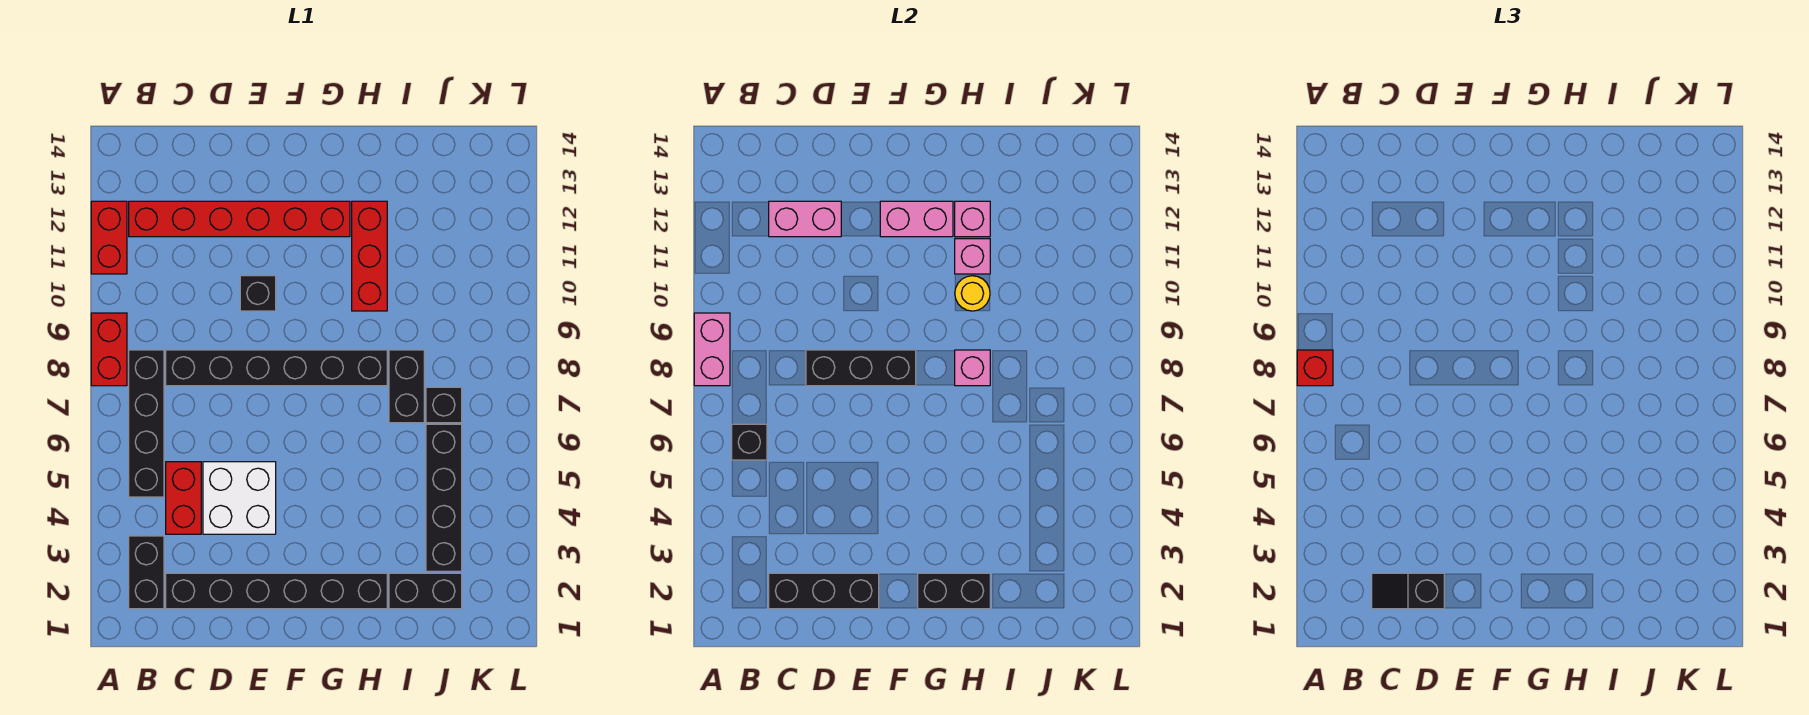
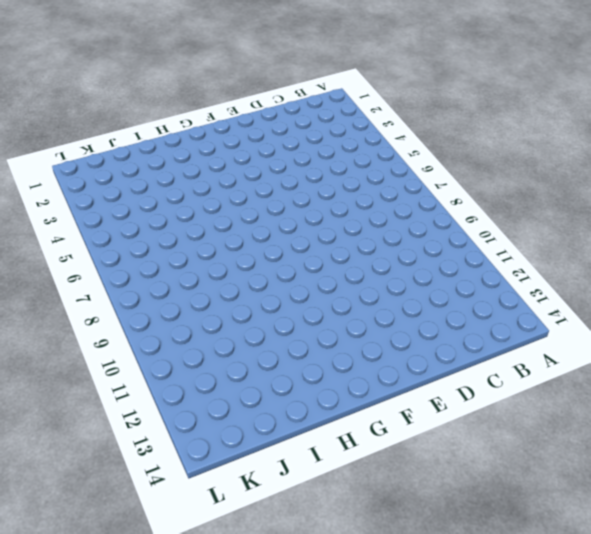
none -> red brick A8:A9 level 1
none -> red brick A11:A12 level 1
none -> black brick B2:B3 level 1

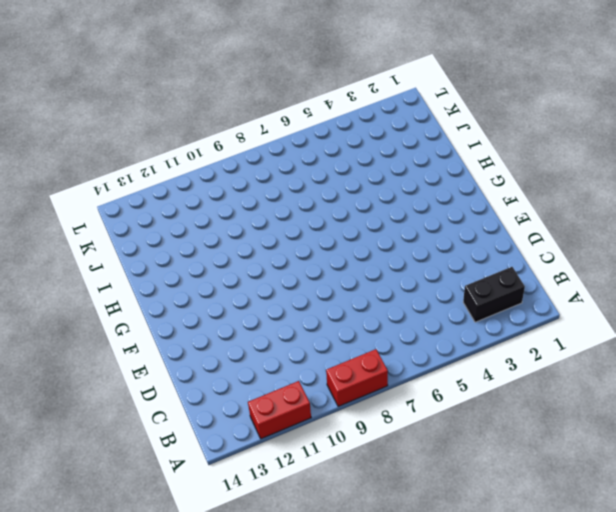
none -> black brick B5:B8 level 1
none -> red brick B12:G12 level 1
none -> black brick C2:H2 level 1

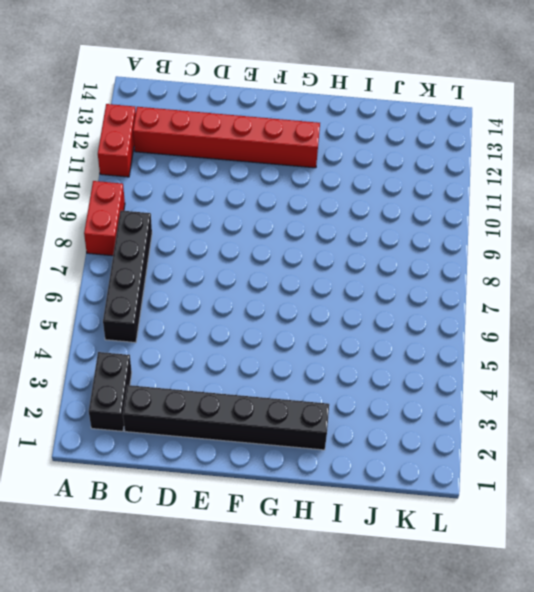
none -> red brick C4:C5 level 1
none -> black brick C8:H8 level 1
none -> white brick D4:E5 level 1

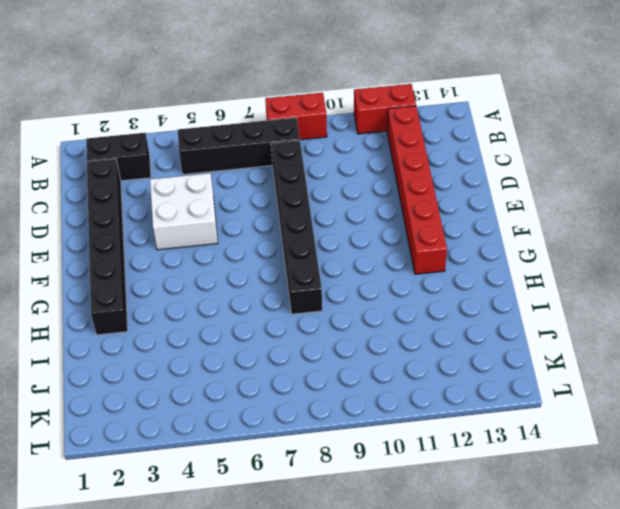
none -> red brick C4:C5 level 1
none -> black brick E10 level 1
none -> red brick H10:H12 level 1

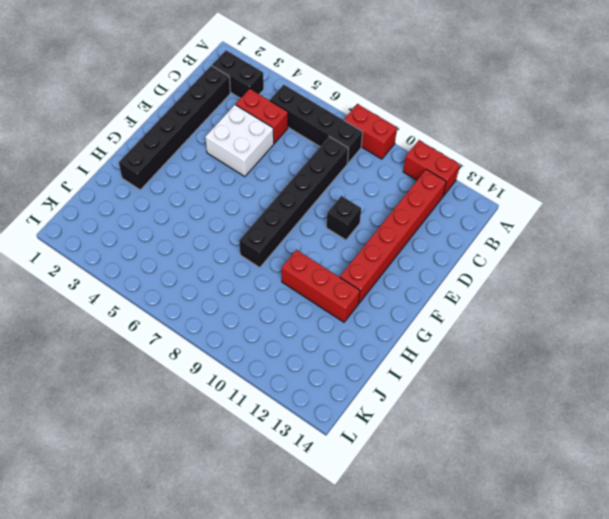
none -> black brick I2:J2 level 1
none -> black brick I7:I8 level 1
none -> black brick J3:J6 level 1

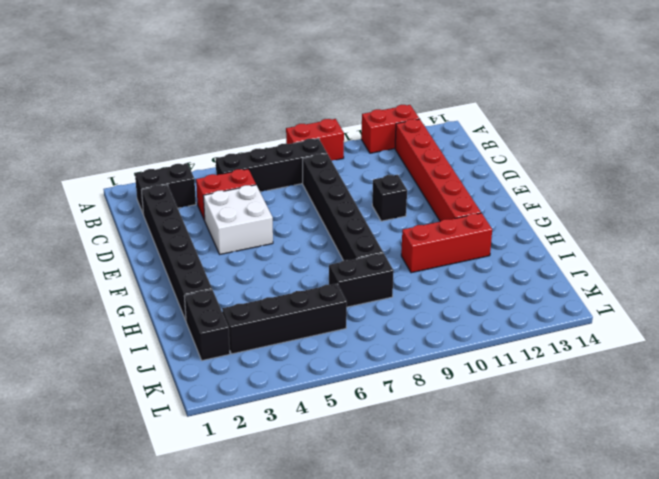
none -> black brick J7 level 1
none -> pink brick A8:A9 level 2
none -> black brick B6 level 2

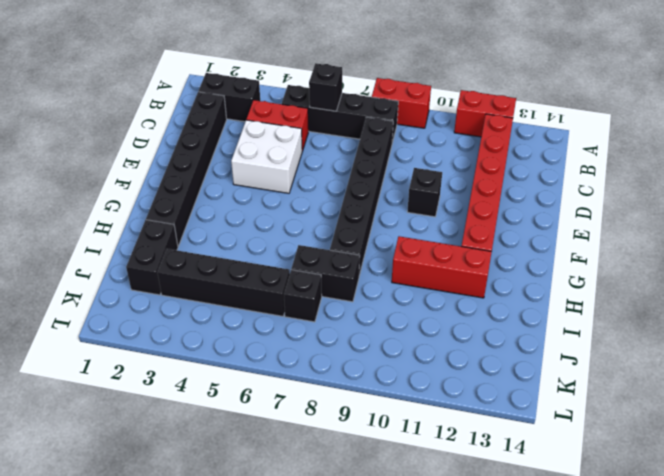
none -> pink brick A8:A9 level 2
none -> black brick C2:E2 level 2
none -> pink brick C12:D12 level 2

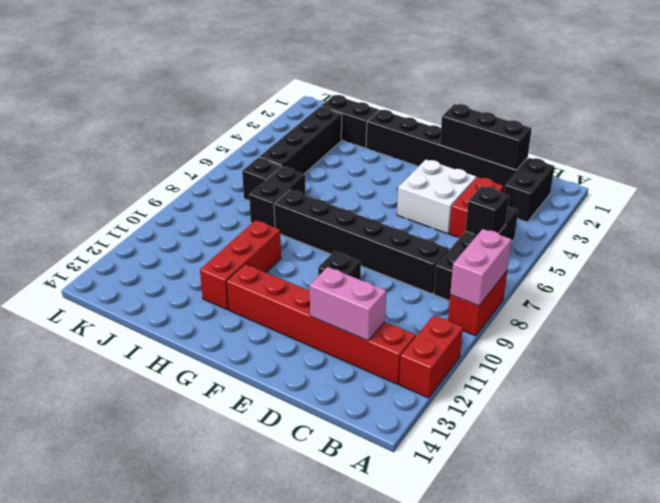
none -> black brick D8:F8 level 2
none -> pink brick F12:G12 level 2
none -> black brick G2:H2 level 2

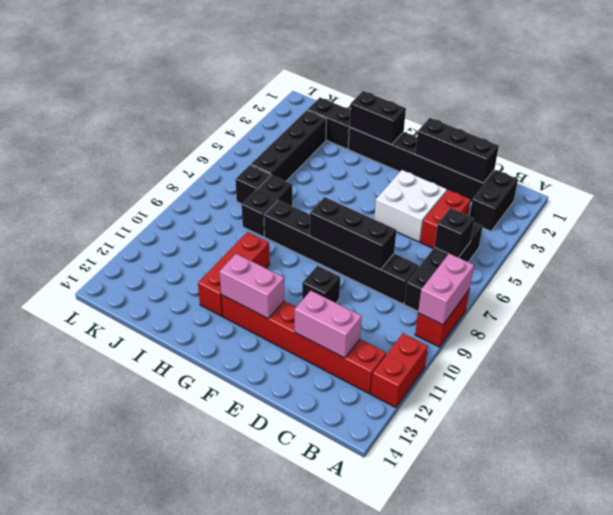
none -> pink brick H8 level 2
none -> yellow round brick H10 level 2
none -> pink brick H11 level 2

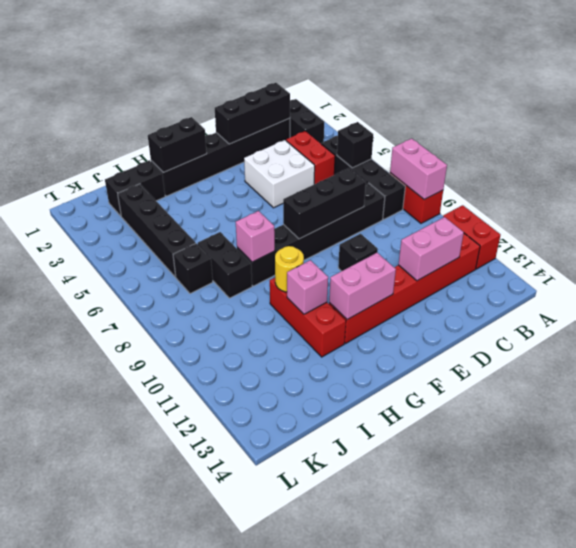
none -> pink brick H12 level 2
none -> red brick A8 level 3
none -> black slope C2:D2 level 3 top D

